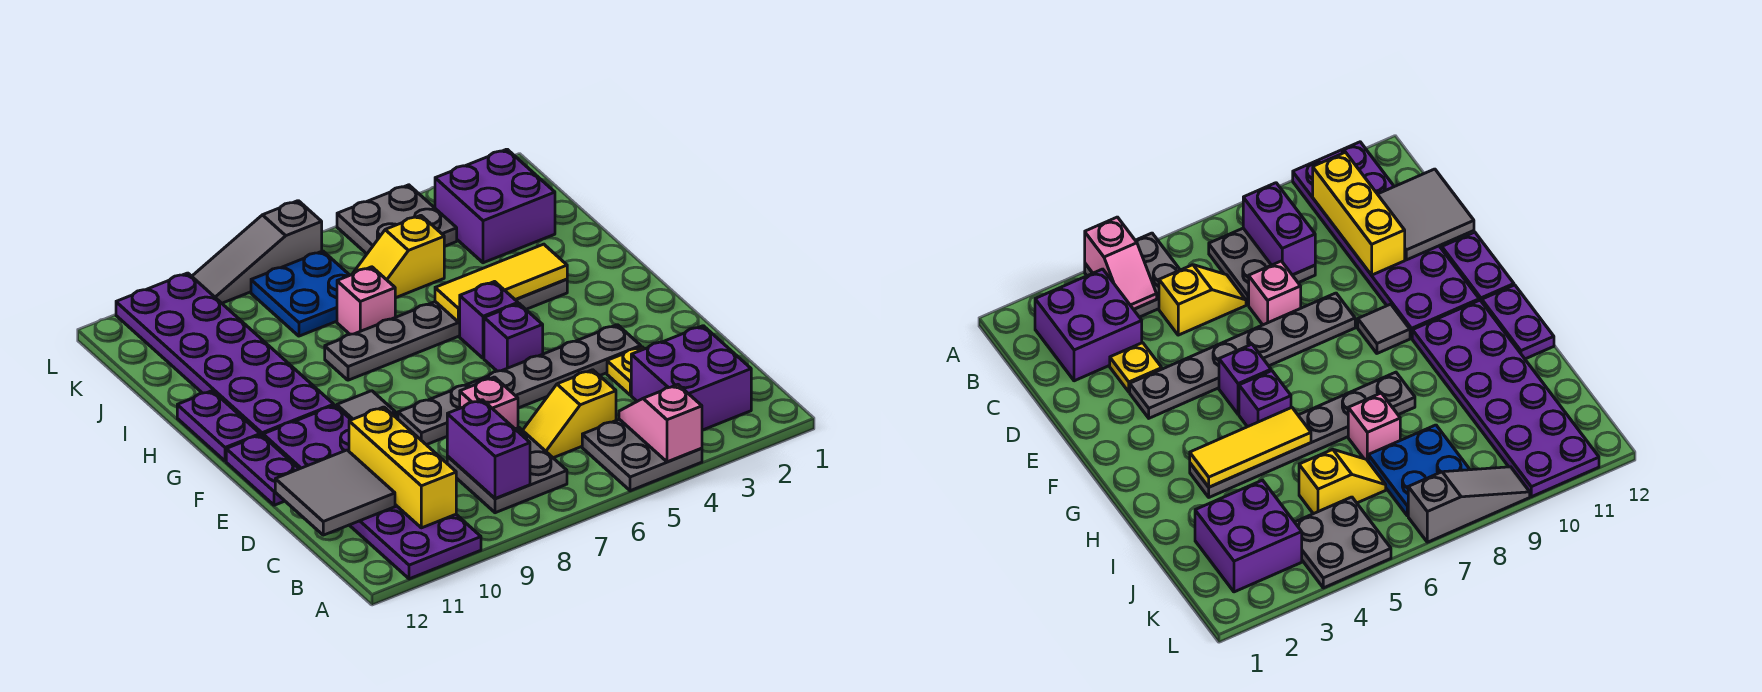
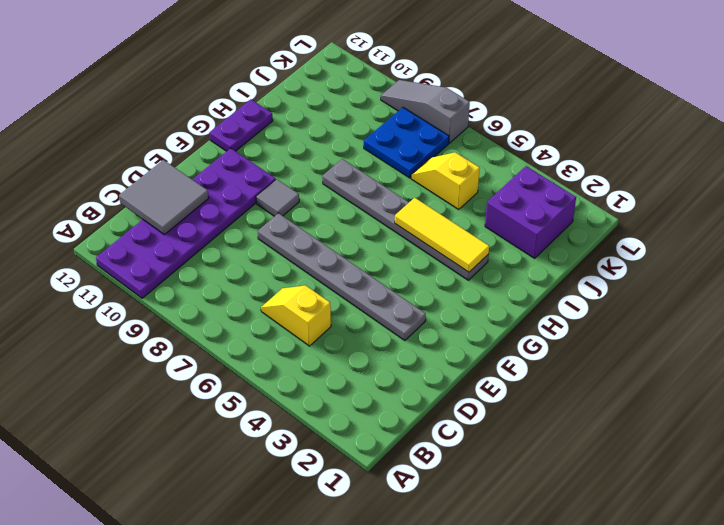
none -> grey plate A4:B5 level 1
none -> purple brick B2:C3 level 1
none -> grey plate B7:C8 level 1

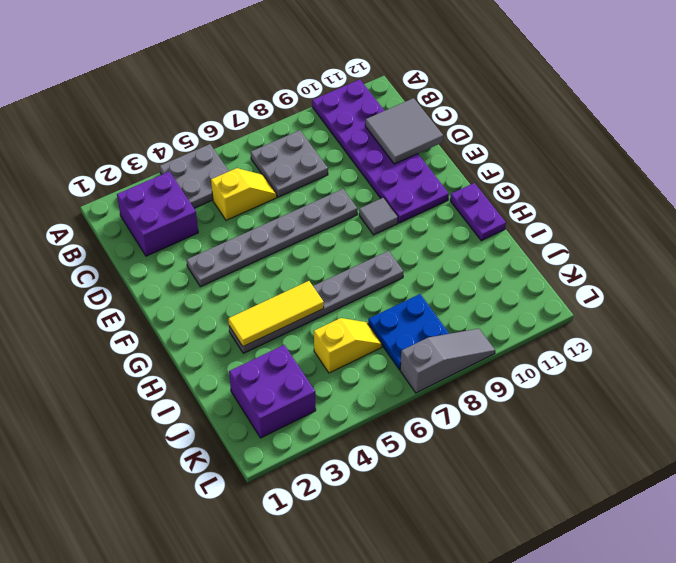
none -> yellow plate D3 level 1
none -> pink brick D7 level 1
none -> purple plate E12:F12 level 1

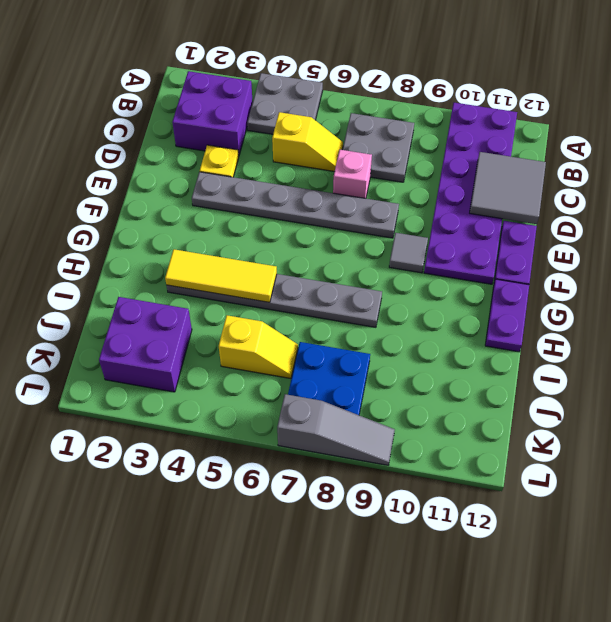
none -> purple brick F5 level 1
none -> purple brick G5 level 1
none -> purple plate G10:L11 level 1

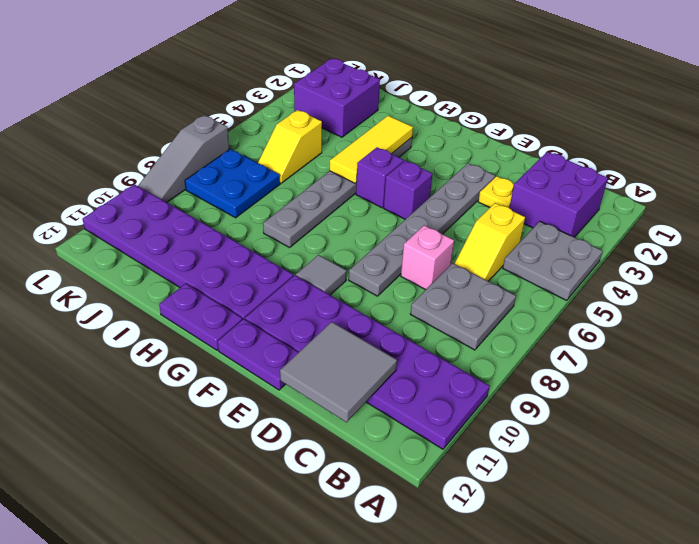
none -> pink brick I7 level 1
none -> grey plate K4:L5 level 1
none -> pink slope A4:B4 level 2 top A

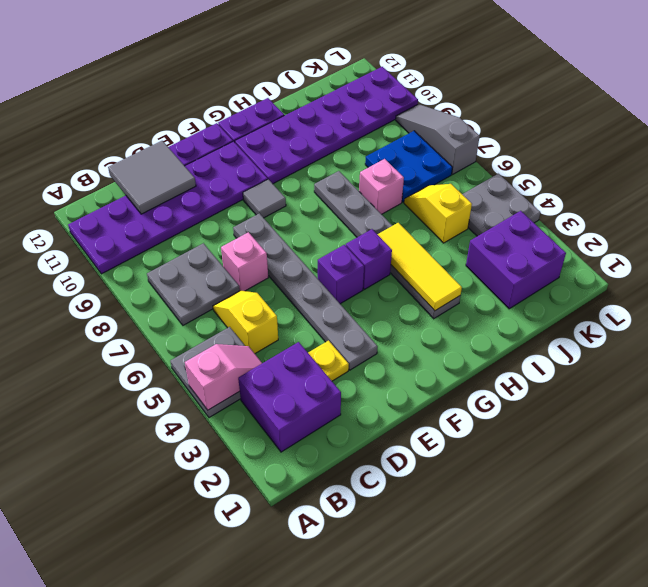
none -> purple brick B8:C8 level 2
none -> yellow brick B10:D10 level 2

